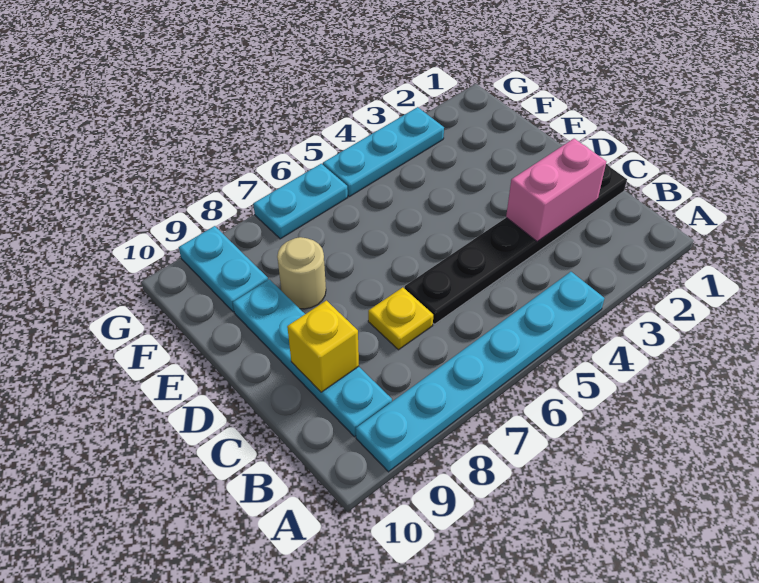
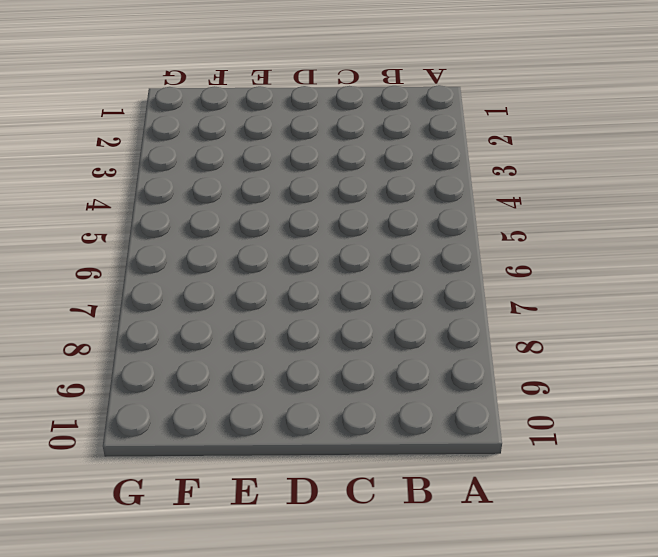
none -> cyan plate A4:A9 level 1
none -> cyan plate B9:E9 level 1

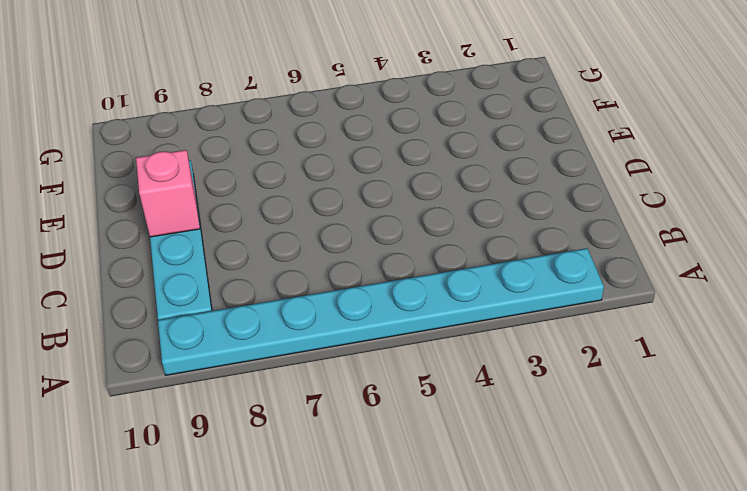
cyan plate A2:A9 level 1 -> cyan plate A4:A9 level 1
pink brick D9 level 2 -> none
none -> black plate C1:C6 level 1
none -> yellow plate C7 level 1

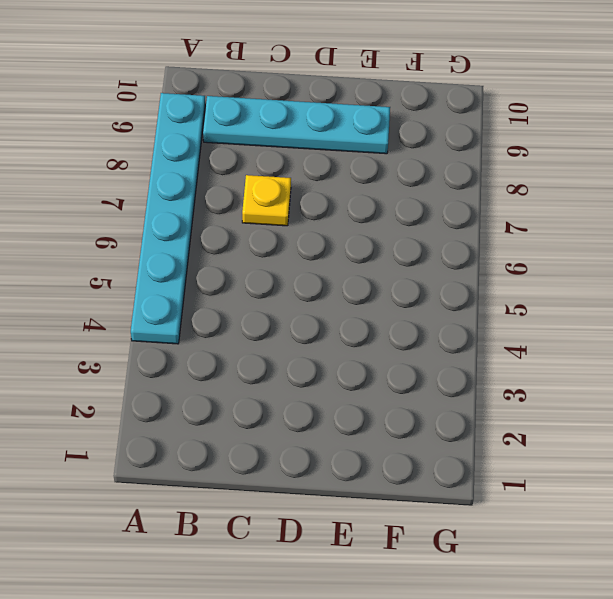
none -> black plate C1:C6 level 1
none -> tan round brick E8 level 1

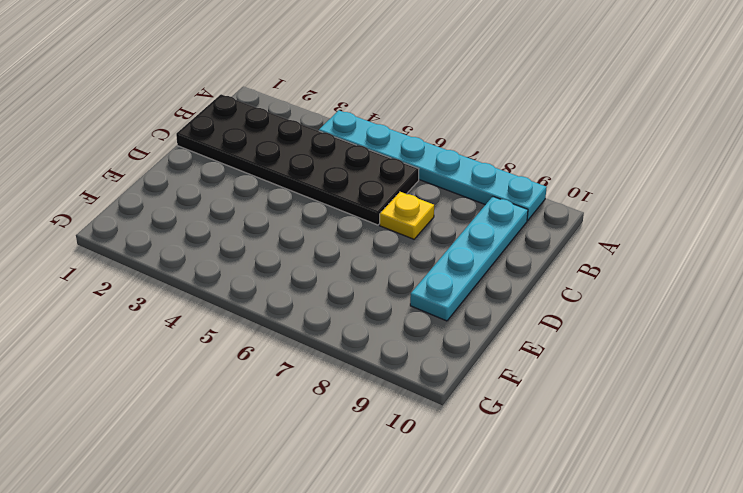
black plate B1:C6 level 1 -> black plate C1:C6 level 1
none -> tan round brick E8 level 1
none -> cyan plate F9:G9 level 1

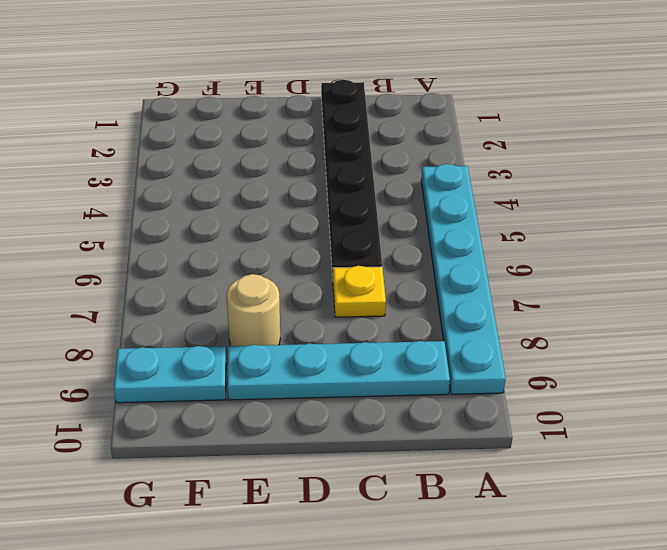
none -> cyan plate G3:G5 level 1
none -> cyan plate G6:G7 level 1

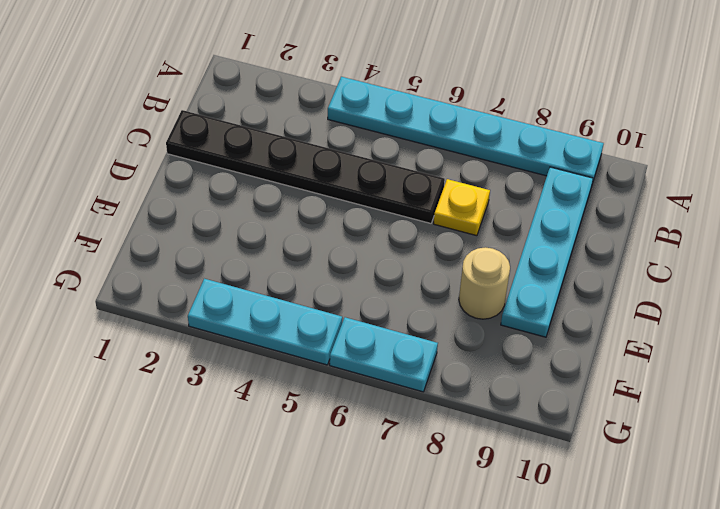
none -> cyan plate F9:G9 level 1
none -> pink brick C2:C3 level 2

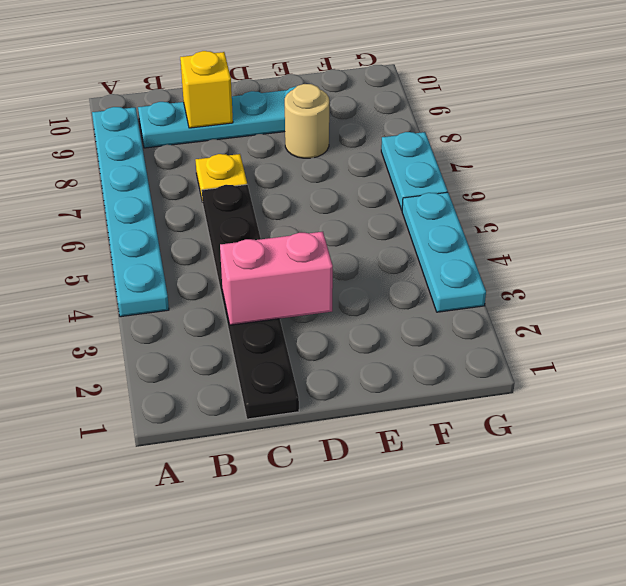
pink brick C3:D3 level 2 -> pink brick C2:C3 level 2
none -> cyan plate F9:G9 level 1

